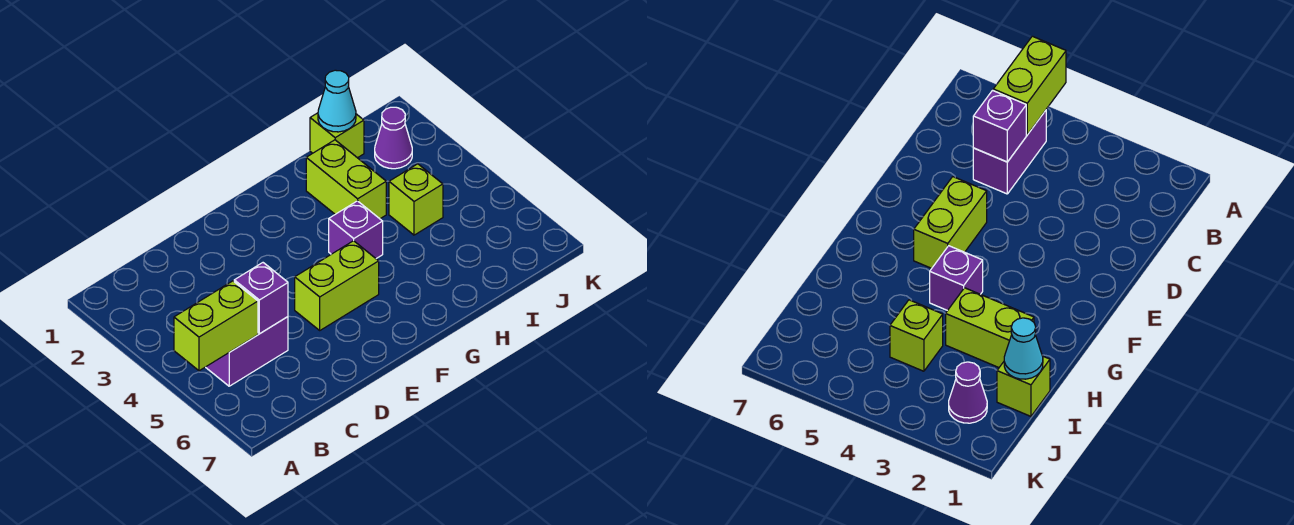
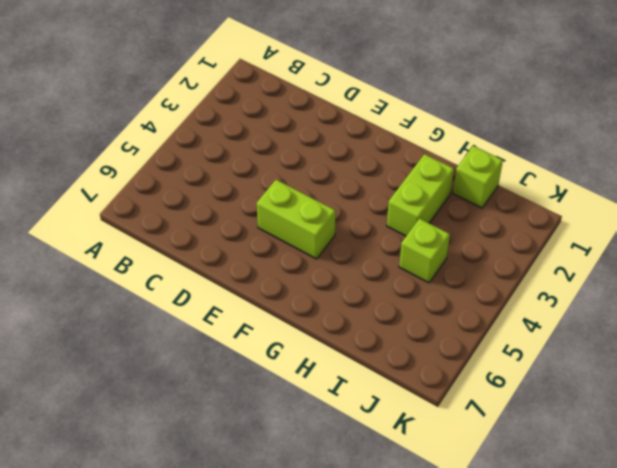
none -> purple brick B5:C5 level 1
none -> purple brick G4 level 1

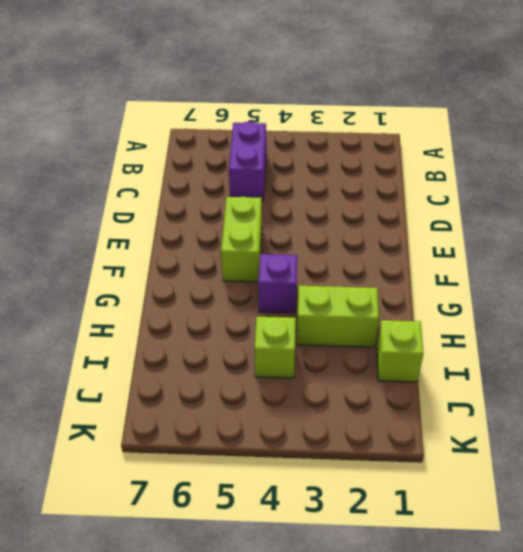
none -> purple cone J2 level 1
none -> lime brick A5:B5 level 2

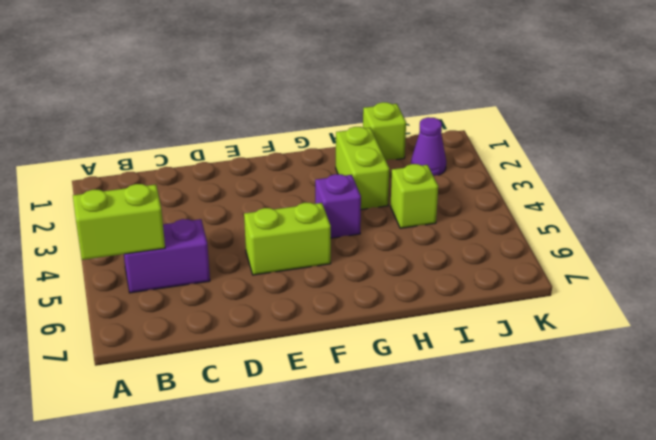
none -> purple brick C5 level 2
none -> cyan cone I1 level 2

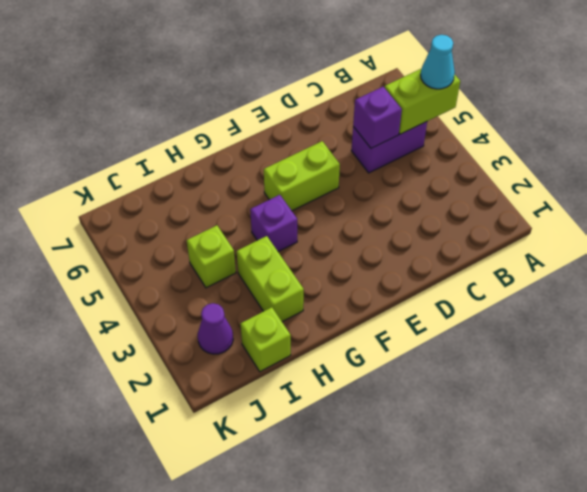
cyan cone A5 level 3 -> cyan cone I1 level 2

